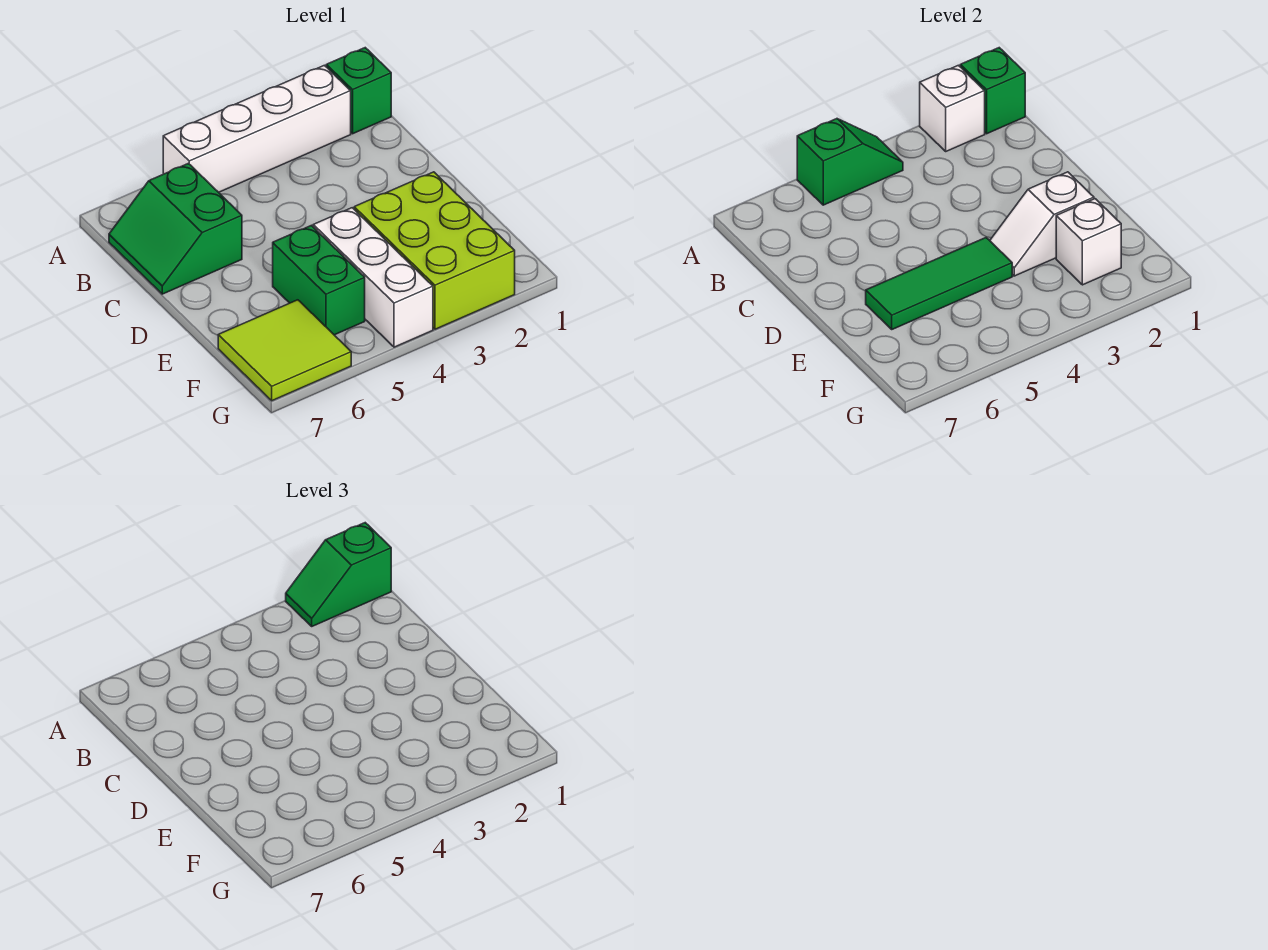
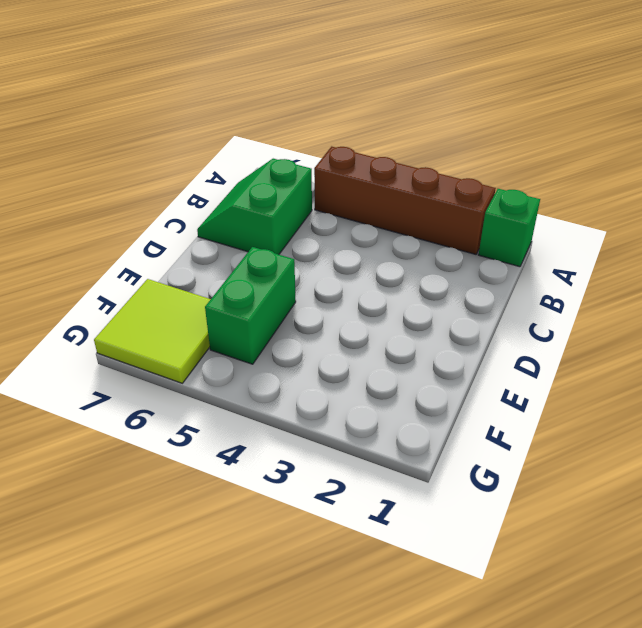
brown brick A2:A5 level 1 -> white brick A2:A5 level 1
none -> lime brick E2:G3 level 1
none -> white brick E4:G4 level 1
none -> green brick A1 level 2

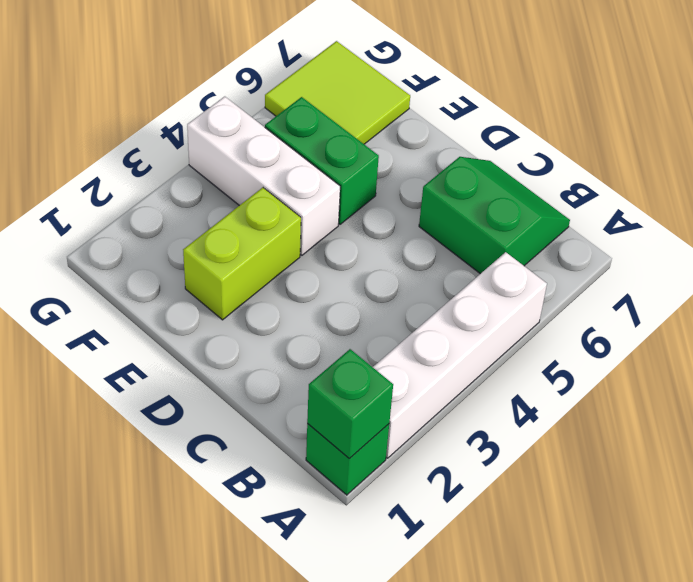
lime brick E2:E3 level 1 -> lime brick E2:G3 level 1
none -> white brick A2 level 2
none -> green slope A4:A5 level 2 top 5
none -> white slope E2:E3 level 2 top 2

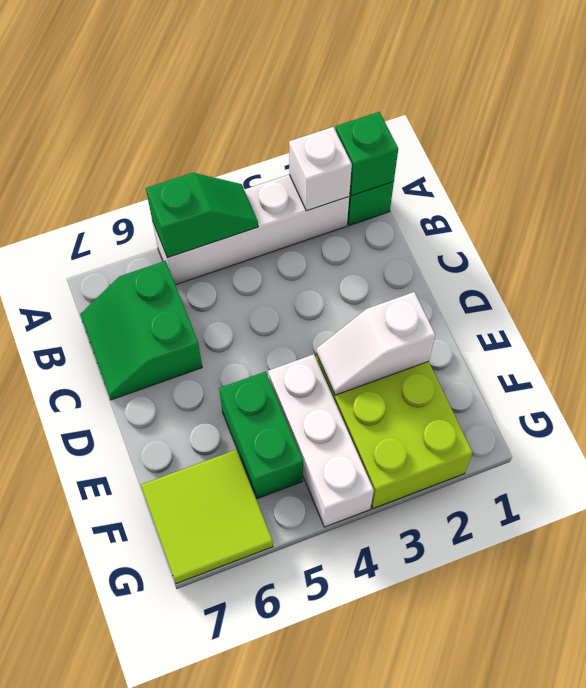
none -> green tile E4:E6 level 2
none -> white brick F2 level 2
none -> green slope A1:A2 level 3 top 1

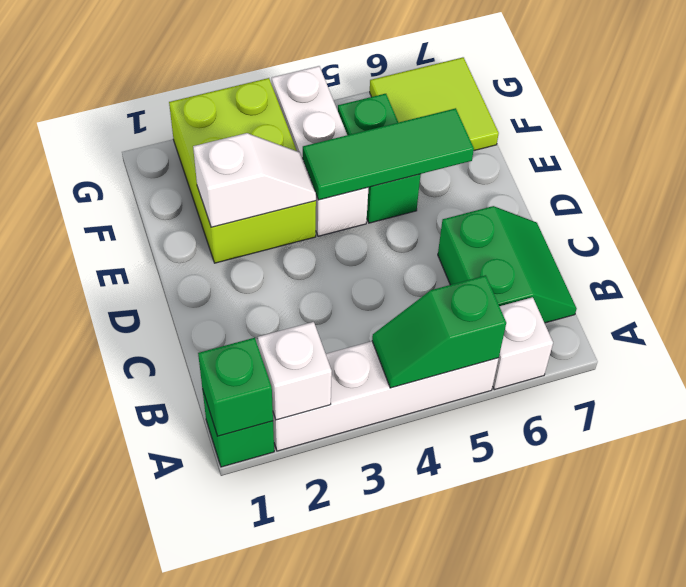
white brick A6 level 1 -> white brick F2 level 2
none -> green slope A1:A2 level 3 top 1

